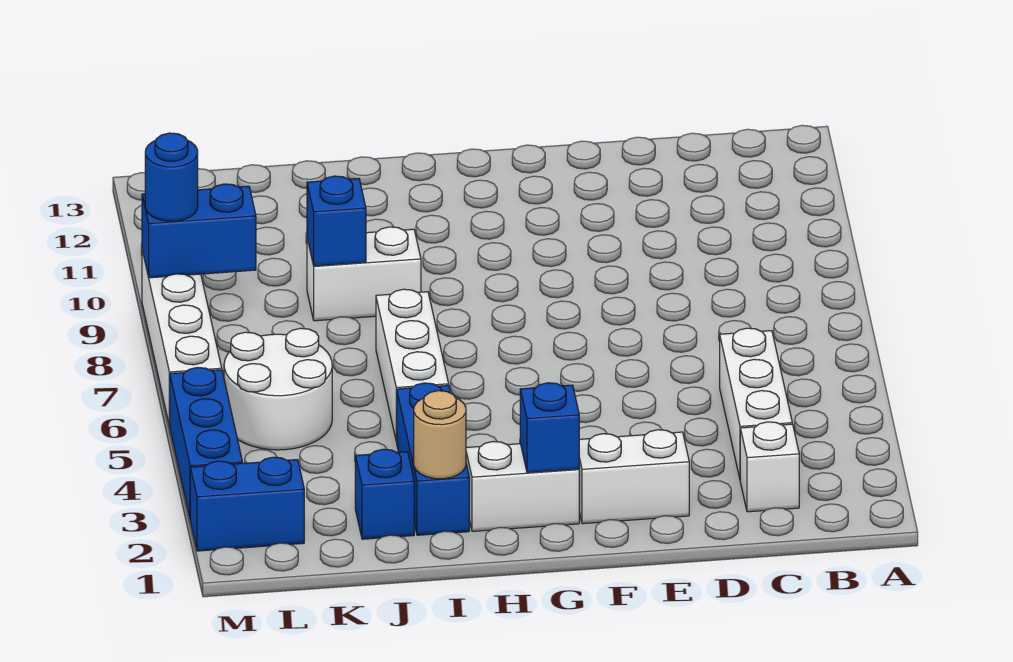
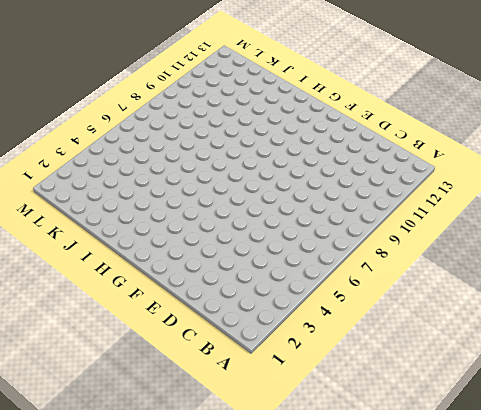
none -> white brick C2 level 1
none -> white brick C3:C5 level 1
none -> white brick E2:F2 level 1

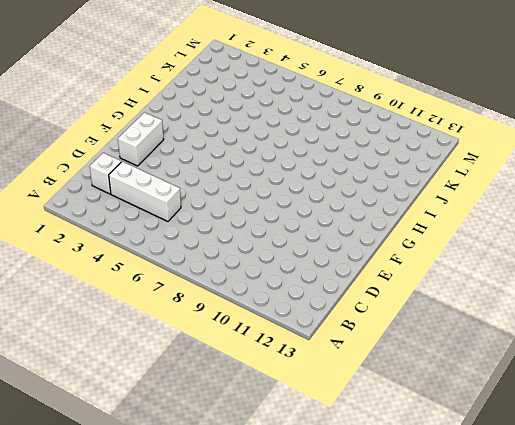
none -> white brick G2:H2 level 1
none -> blue brick I2:I4 level 1
none -> white brick I5:I7 level 1

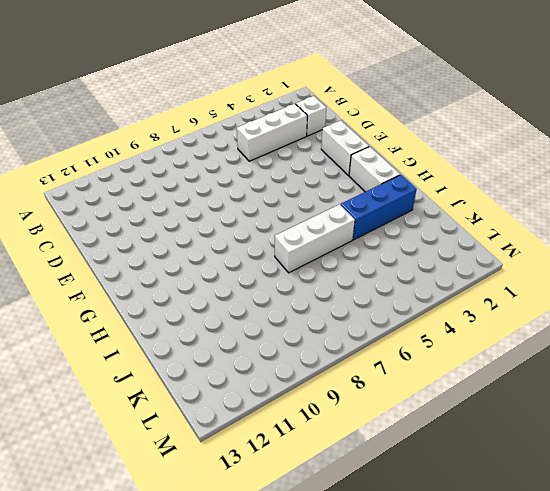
none -> white brick I9:J9 level 1
none -> blue brick J2 level 1
none -> white round brick K5:L6 level 1

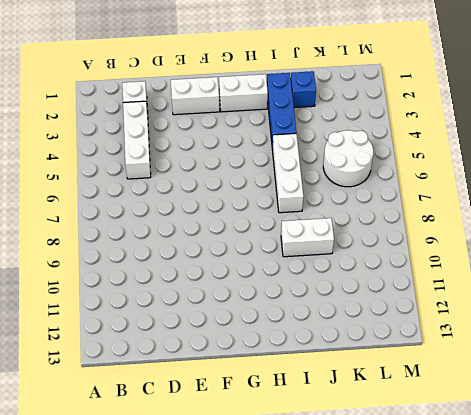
none -> blue brick L2:M2 level 1
none -> blue brick M3:M5 level 1
none -> white brick M6:M9 level 1

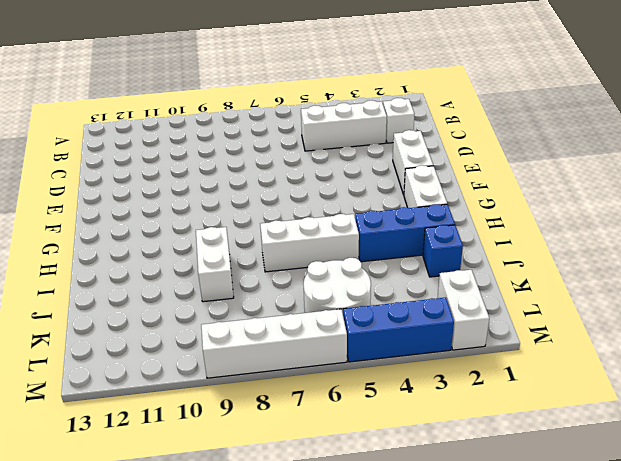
white brick L2:M2 level 1 -> blue brick L2:M2 level 1
none -> blue brick G2 level 2
none -> tan round brick I2 level 2
none -> blue brick J9 level 2

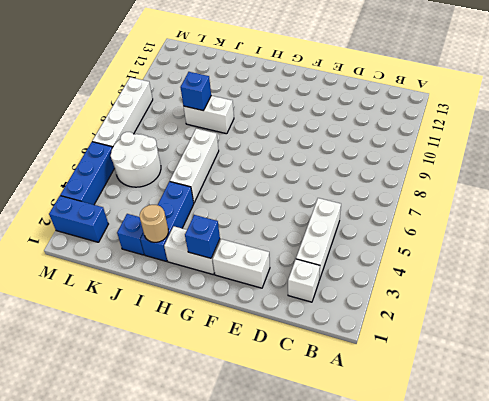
none -> blue brick L9:M9 level 2
none -> blue round brick M9 level 3

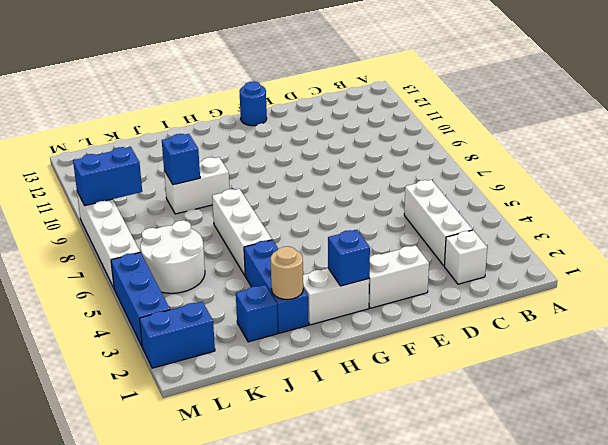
blue round brick F13 level 1 -> blue round brick M9 level 3

